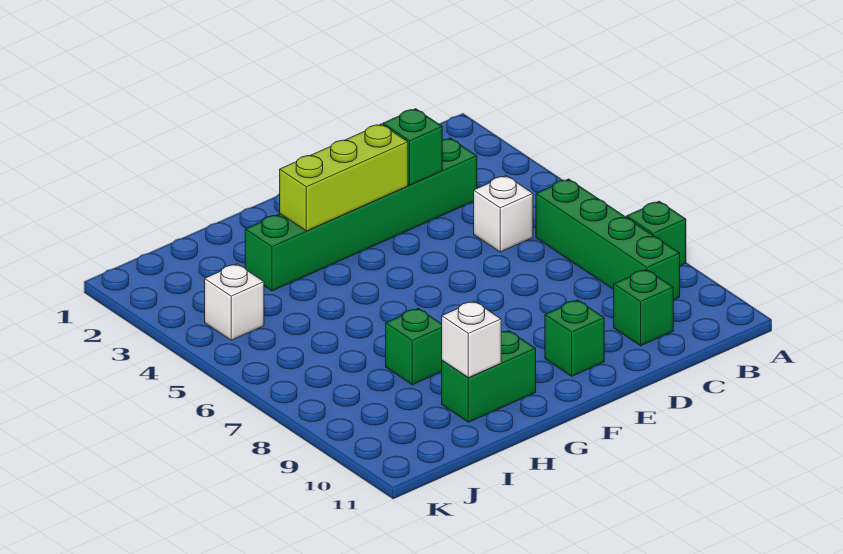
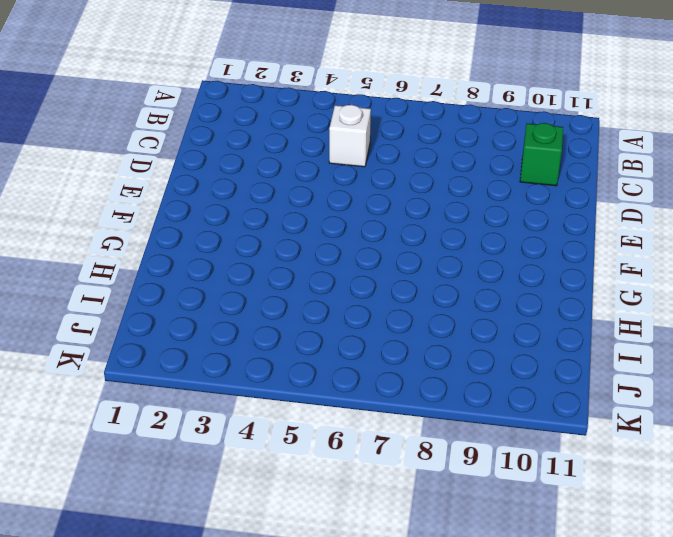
none -> green brick A8 level 1
none -> green brick B6:B9 level 1
none -> green brick C3:H3 level 1

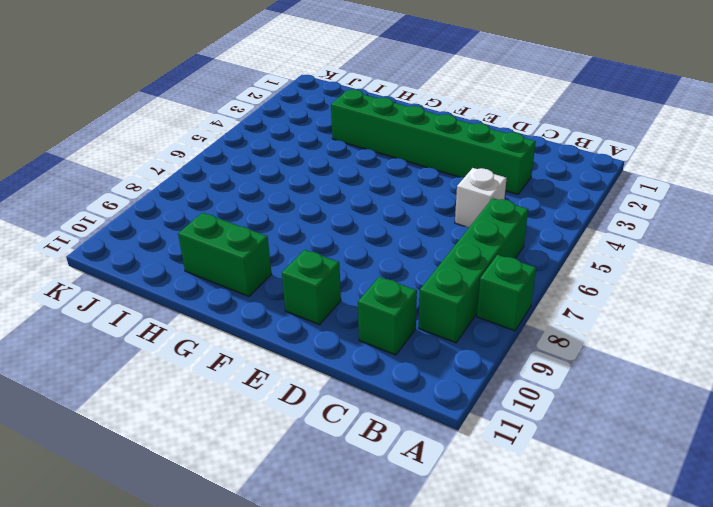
none -> green brick H8 level 1
none -> white brick J4 level 1
none -> green brick D3 level 2

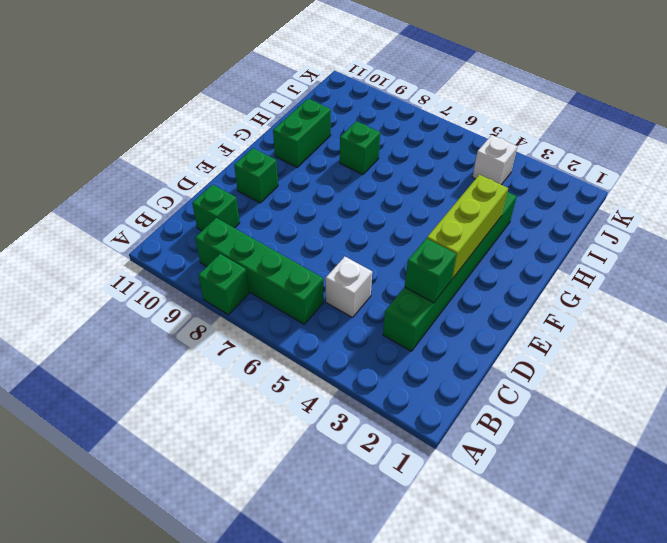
none -> white brick H10 level 2

